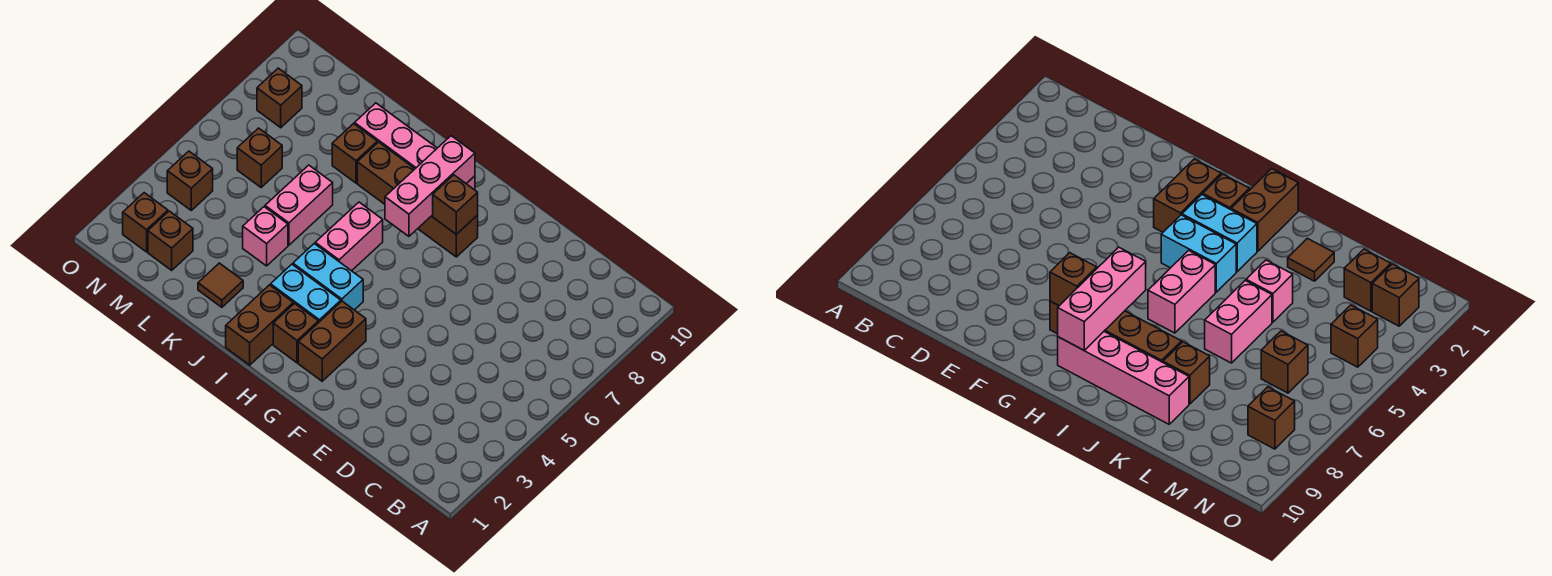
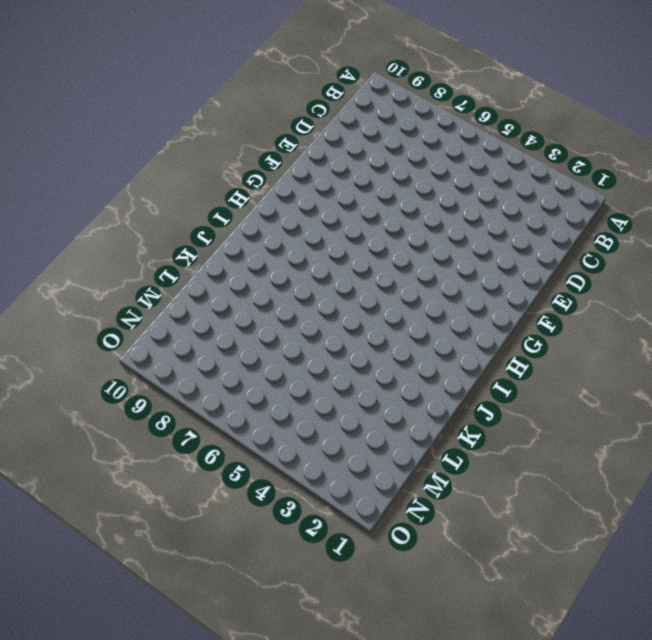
none -> brown brick G2:G3 level 1
none -> brown brick G8:J8 level 1
none -> brown brick H2 level 1

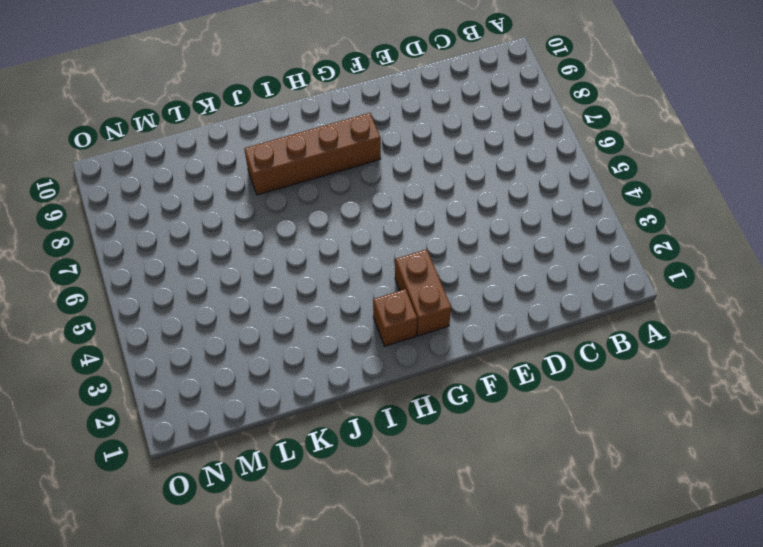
none -> cyan brick H3:I3 level 1
none -> cyan brick H4:I4 level 1
none -> pink brick H9:K9 level 1

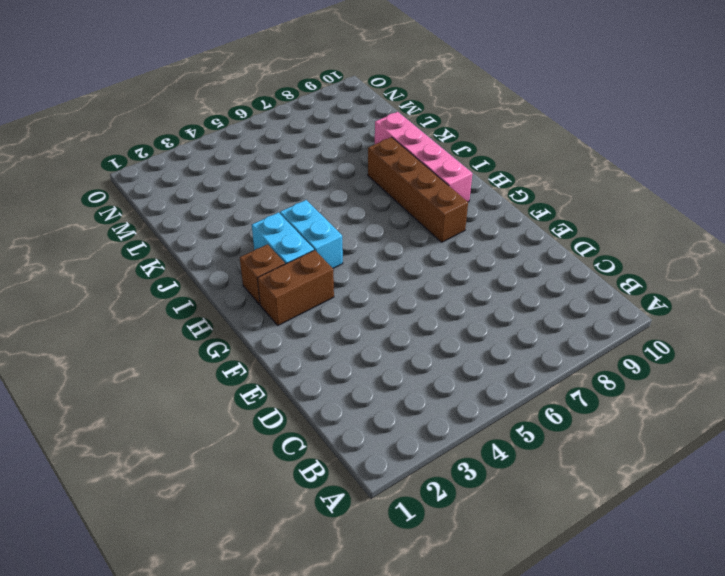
none -> brown brick I1:I2 level 1
none -> pink brick I5:I6 level 1
none -> brown tile K2 level 1

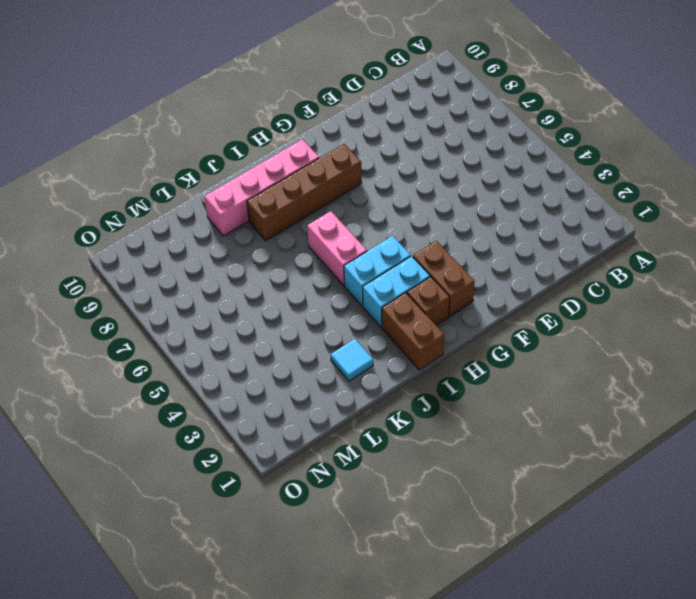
cyan tile K2 level 1 -> brown tile K2 level 1
none -> pink brick K4 level 1
none -> pink brick K5:K6 level 1
none -> brown brick K8 level 1

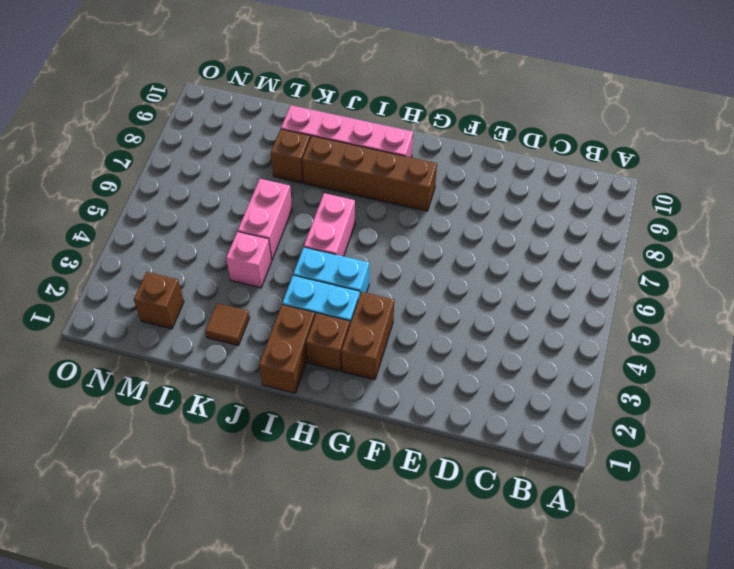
none -> brown brick M6 level 1
none -> brown brick N2 level 1
none -> brown brick N4 level 1

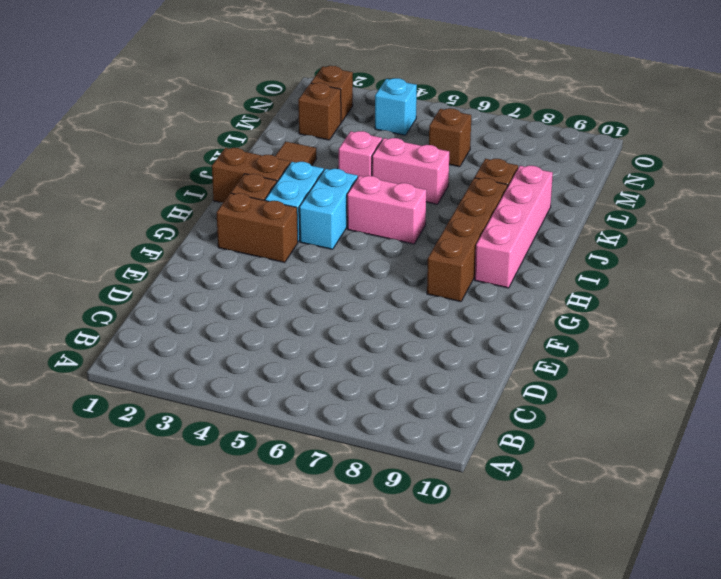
cyan brick N4 level 1 -> brown brick N4 level 1
none -> brown brick N8 level 1
none -> brown brick G8 level 2
none -> pink brick H7:H9 level 2

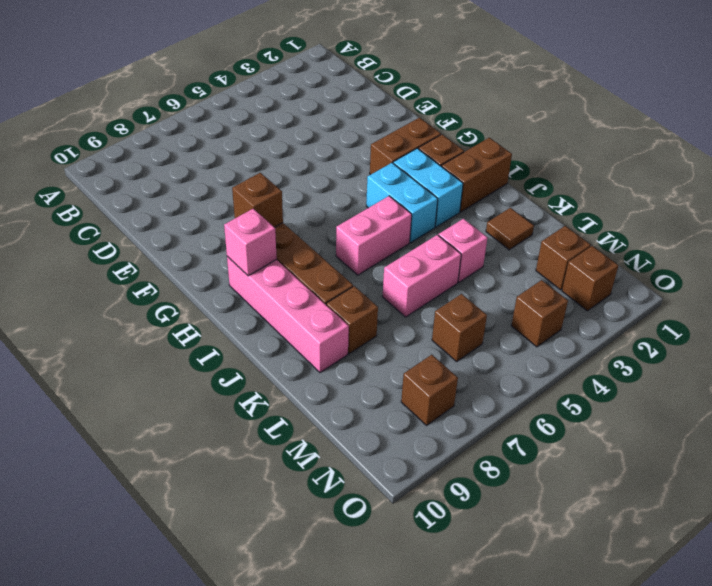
pink brick H9 level 2 -> pink brick H7:H9 level 2

